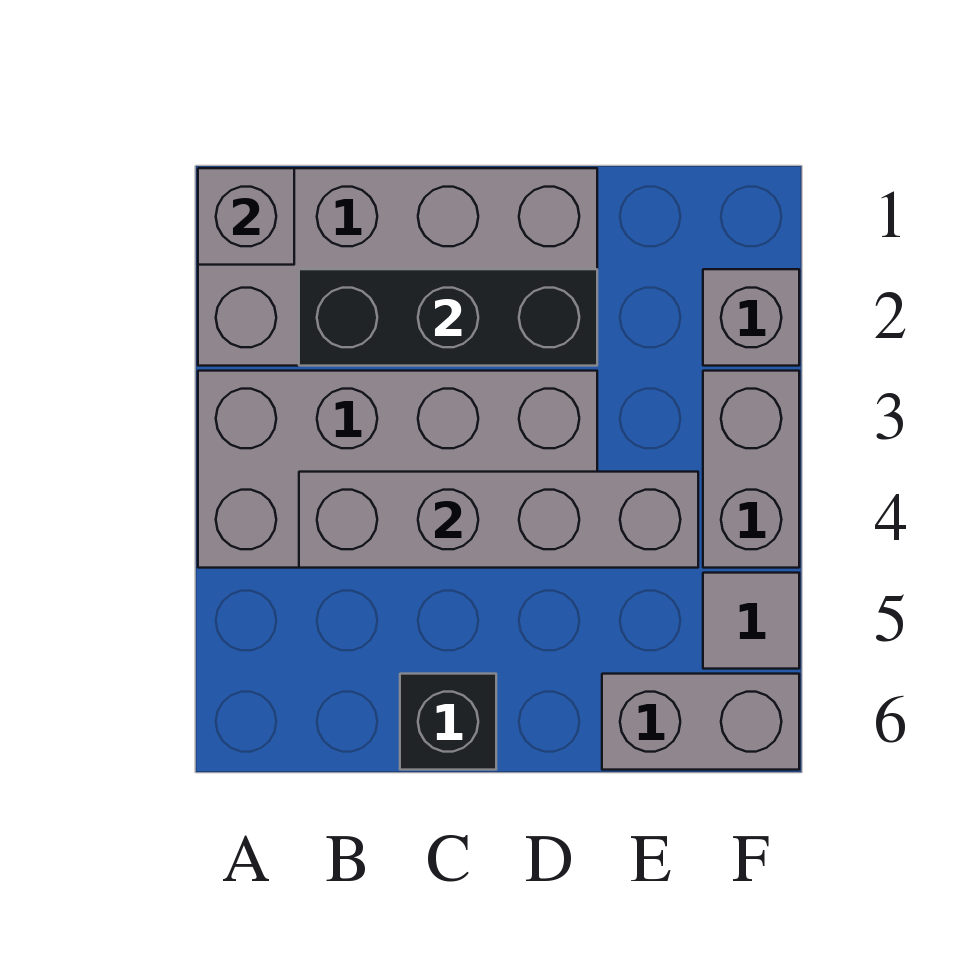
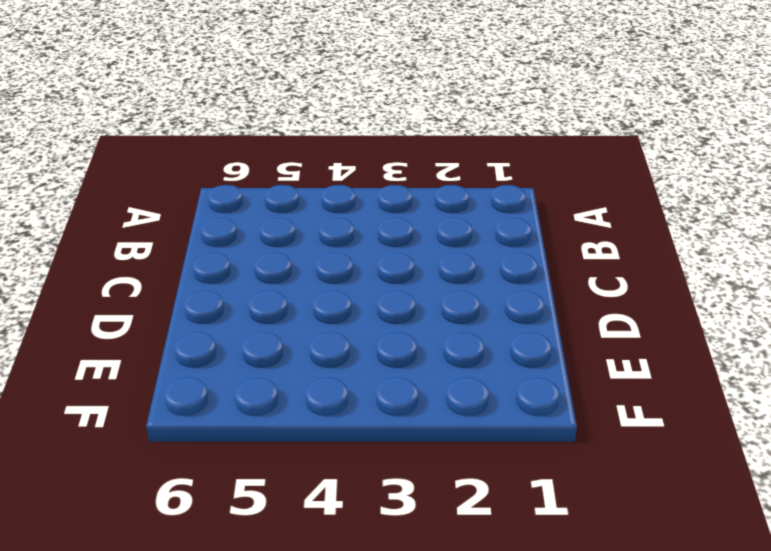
none -> grey brick A1:D2 level 1
none -> grey brick A3:D4 level 1

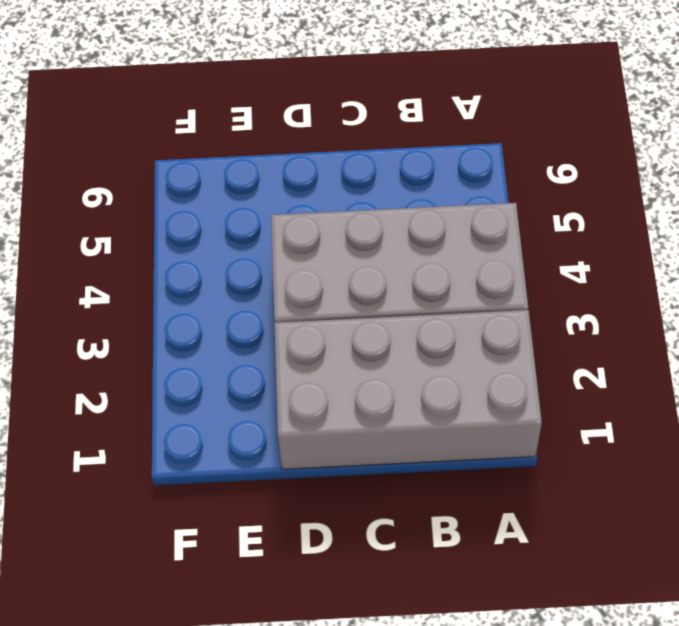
none -> black brick C6 level 1
none -> grey brick E6:F6 level 1

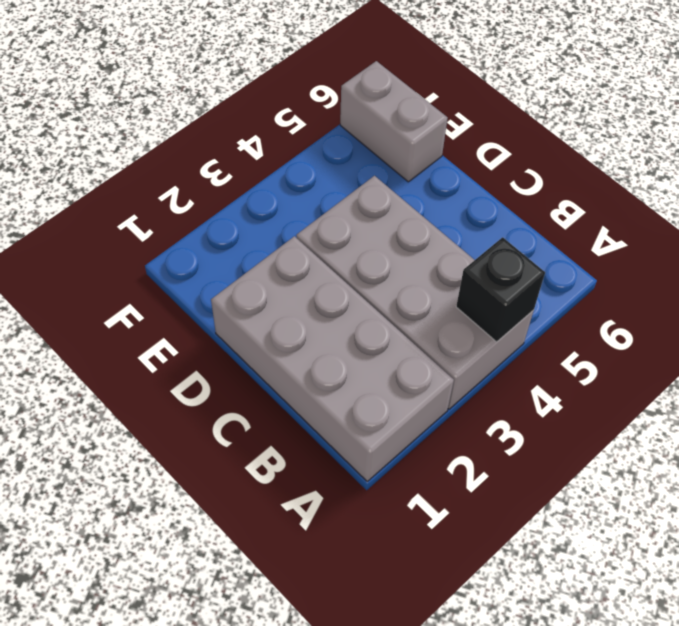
black brick A4 level 2 -> black brick C6 level 1
none -> grey brick F2 level 1
none -> grey brick F3:F4 level 1

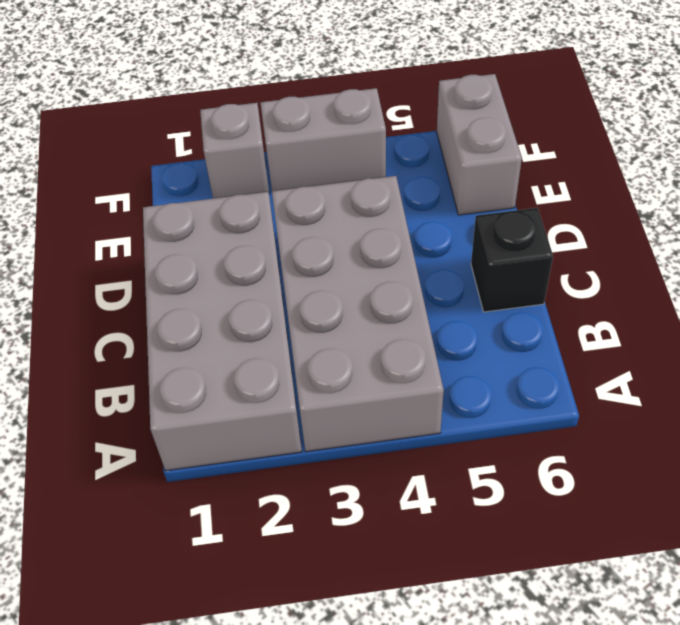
none -> grey tile F5 level 1
none -> grey brick A1 level 2

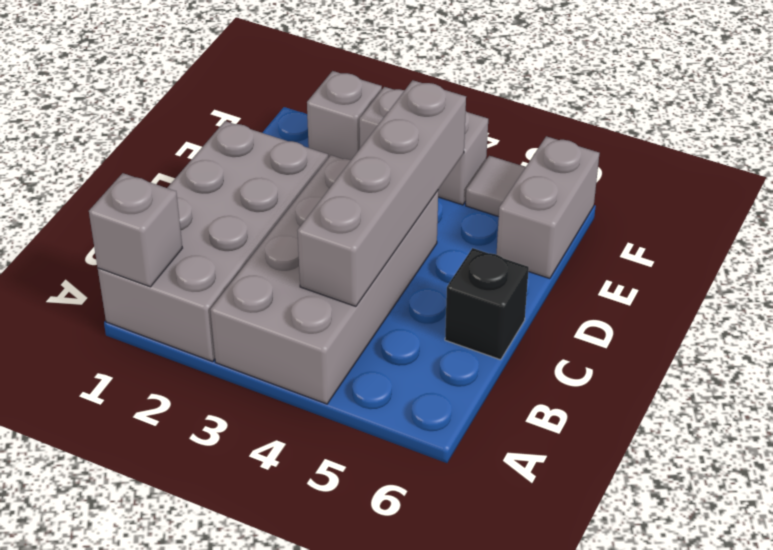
none -> black brick B2:D2 level 2

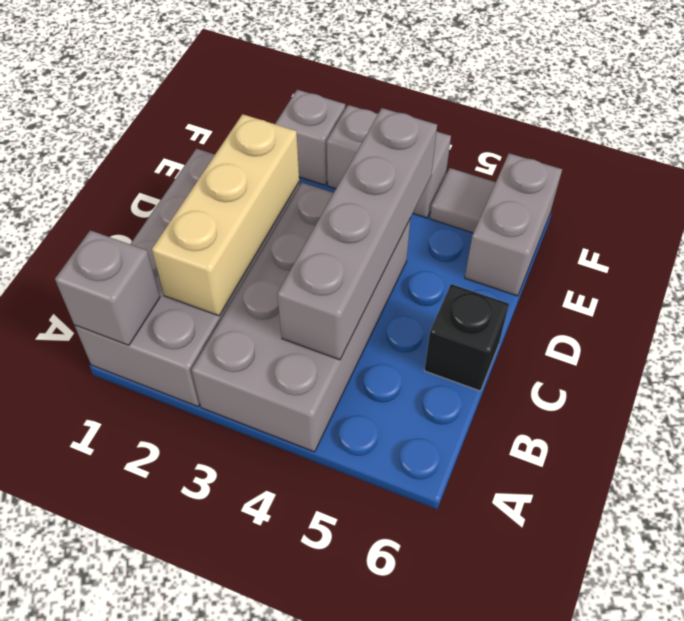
tan brick B2:D2 level 2 -> black brick B2:D2 level 2

